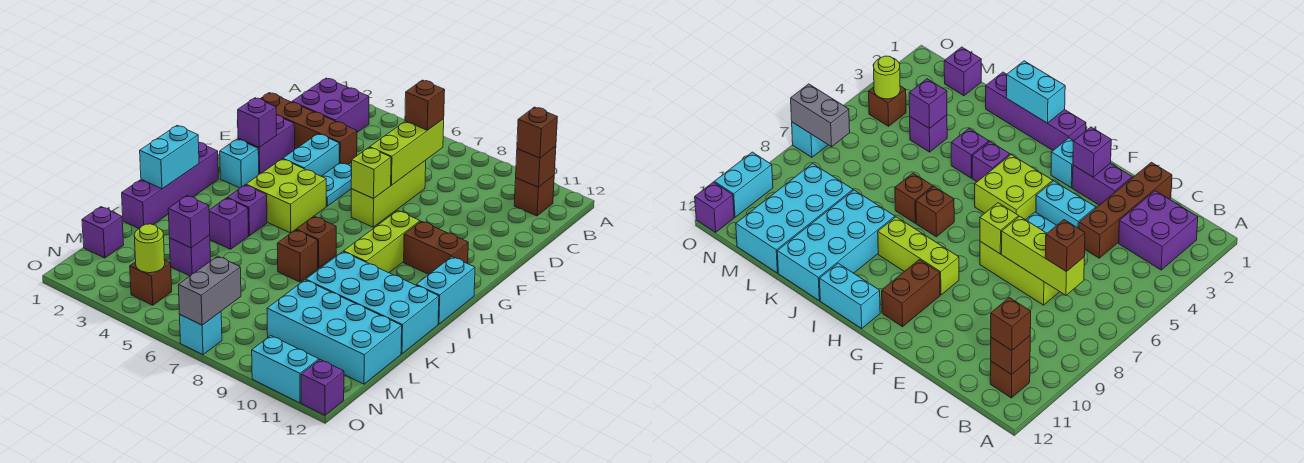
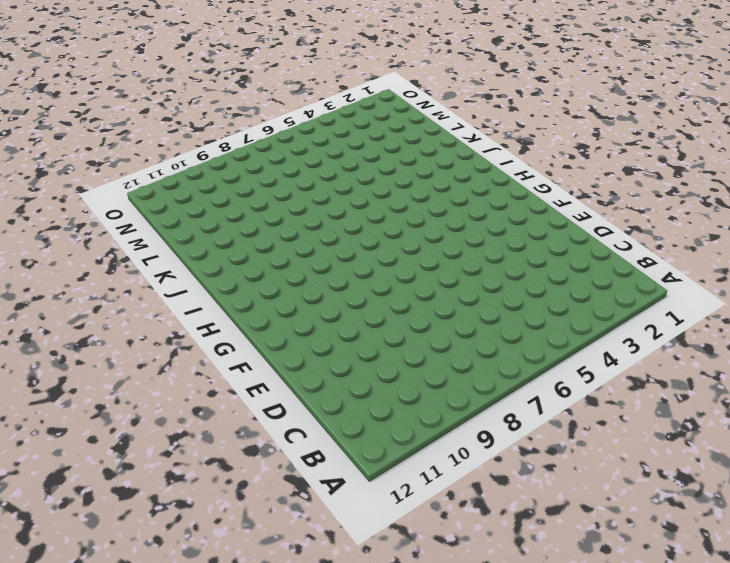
none -> purple brick B2:C3 level 1
none -> brown brick B11 level 1
none -> brown brick D1:D4 level 1
none -> lime brick D7:F7 level 1

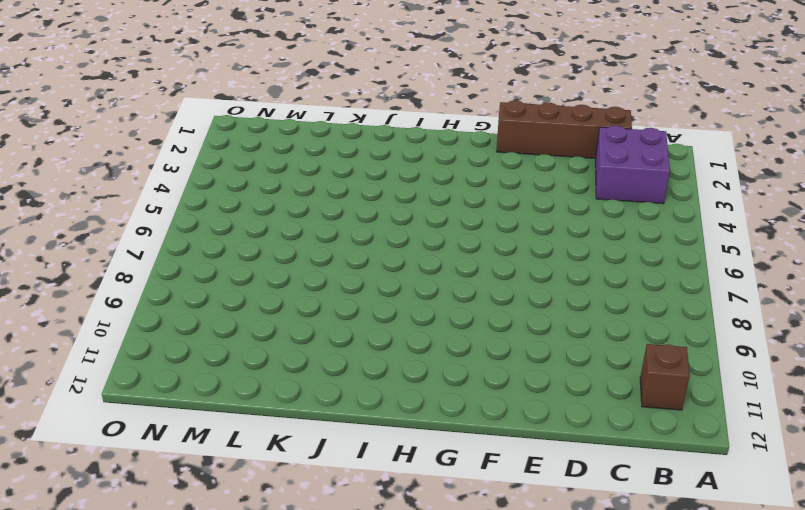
brown brick C1:F1 level 1 -> brown brick D1:D4 level 1
none -> lime brick D7:F7 level 1
none -> purple brick E2:F2 level 1
none -> cyan brick E4:F4 level 1
none -> cyan plate E5:F5 level 1

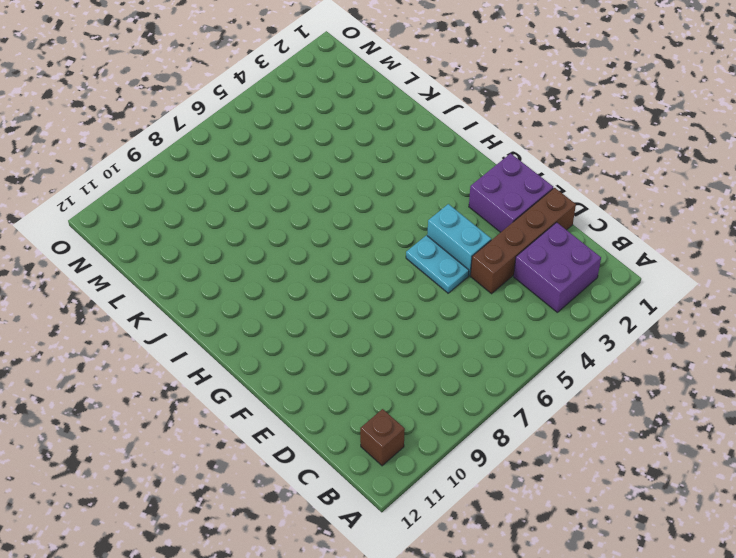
purple brick E1:F2 level 1 -> purple brick E2:F2 level 1
none -> lime brick D7:F7 level 1
none -> cyan brick G2 level 1
none -> lime brick G4:H5 level 1
none -> lime brick G9:I9 level 1

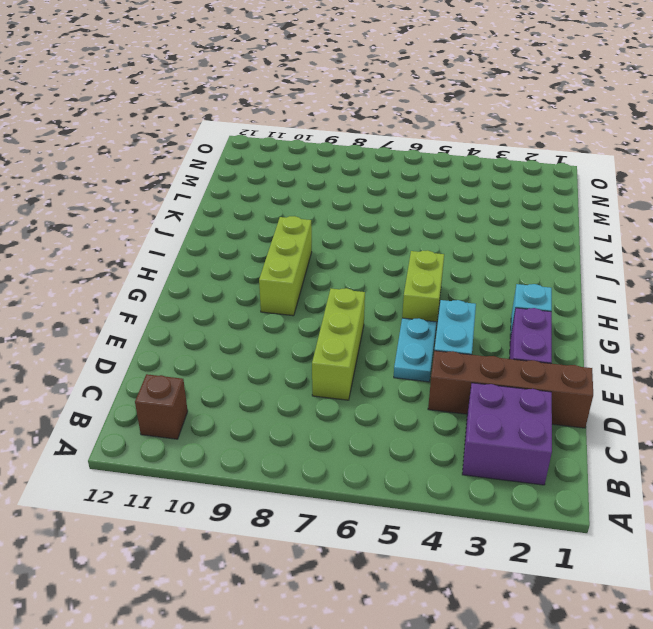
lime brick G5:H5 level 1 -> lime brick G4:H5 level 1
none -> brown brick G10:G11 level 1
none -> purple brick H1:K1 level 1
none -> cyan brick H12:I12 level 1
none -> purple brick I4 level 1

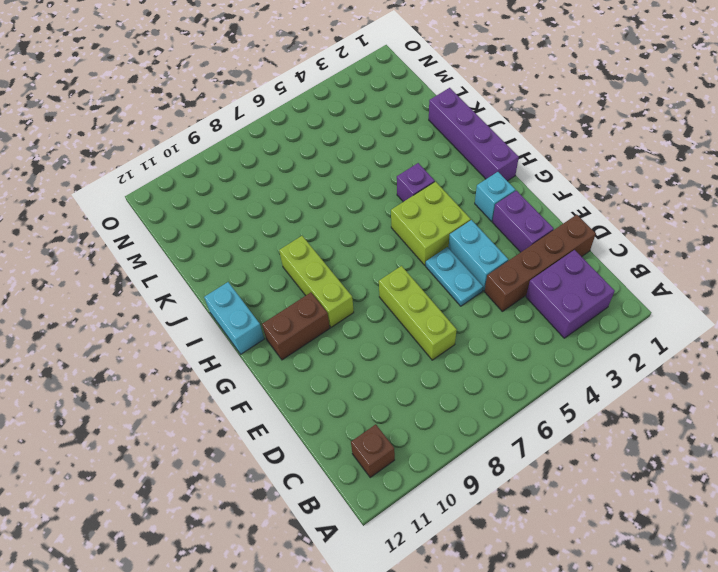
none -> brown brick I7 level 1
none -> purple brick J4 level 1
none -> brown brick J7 level 1
none -> cyan brick J9:K12 level 1

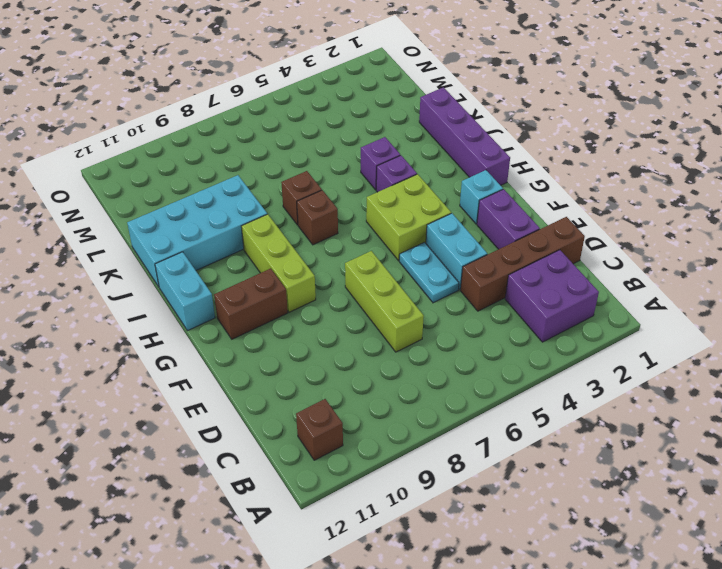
none -> purple brick L4 level 1
none -> cyan brick L9:M12 level 1
none -> purple brick M1 level 1
none -> brown brick N4 level 1

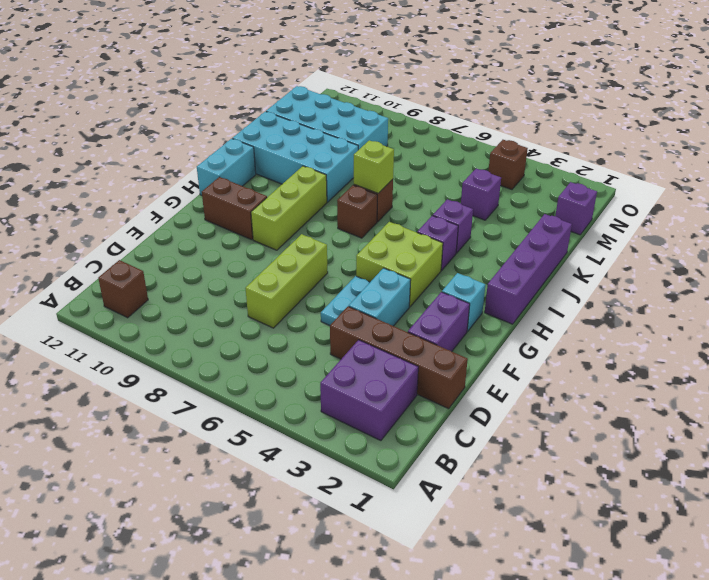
lime brick J7 level 2 -> lime brick F7 level 2
none -> cyan brick O7 level 1
none -> cyan brick O10:O11 level 1
none -> purple brick O12 level 1
none -> brown brick B11 level 2

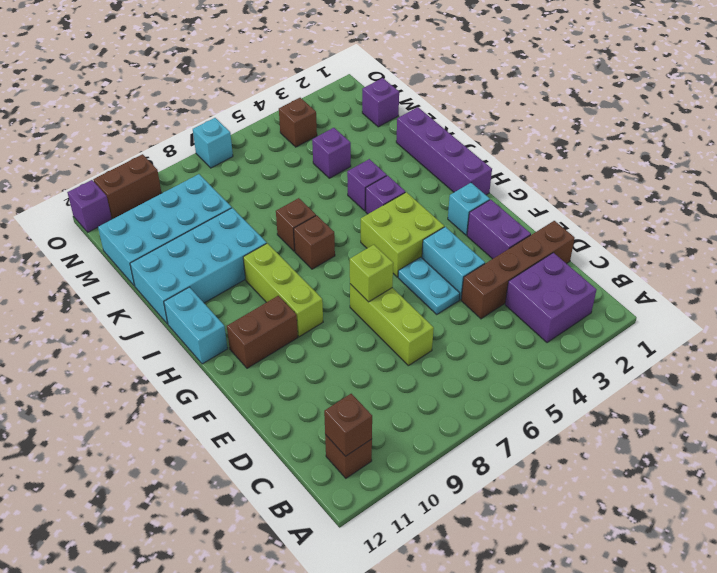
brown brick O10:O11 level 1 -> cyan brick O10:O11 level 1
none -> lime brick C7:E7 level 2
none -> purple brick F2 level 2
none -> cyan brick I1:J1 level 2
none -> purple brick L4 level 2

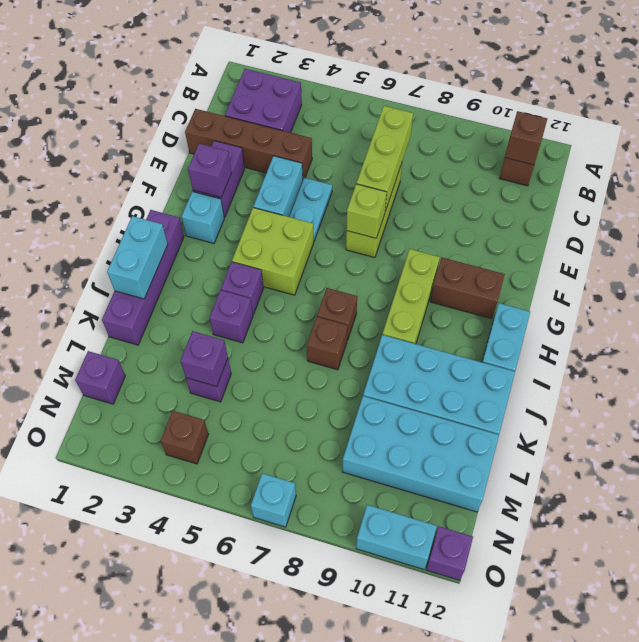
none -> lime round brick N4 level 2
none -> grey brick N7:O7 level 2
none -> brown brick B11 level 3
none -> brown brick C7 level 3

